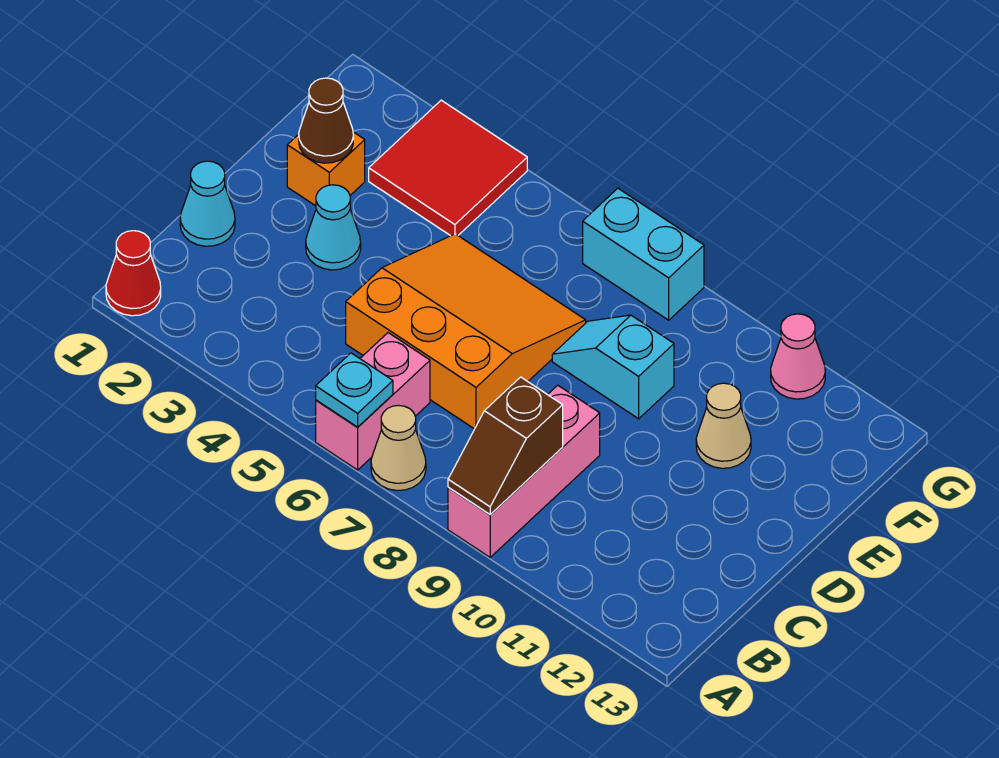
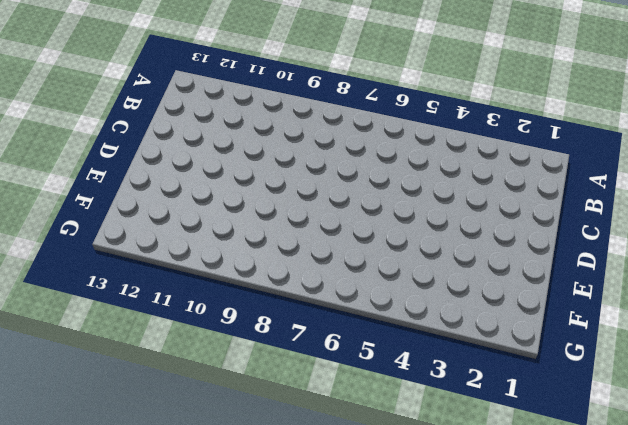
none -> red cone A1 level 1
none -> pink brick A6:B6 level 1
none -> tan cone A7 level 1

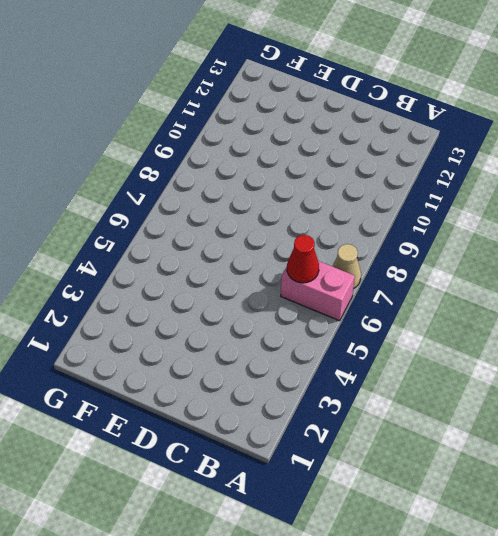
red cone B6 level 2 -> red cone A1 level 1
none -> pink brick A9:C9 level 1
none -> cyan cone C1 level 1
none -> orange slope C5:E7 level 1 top C

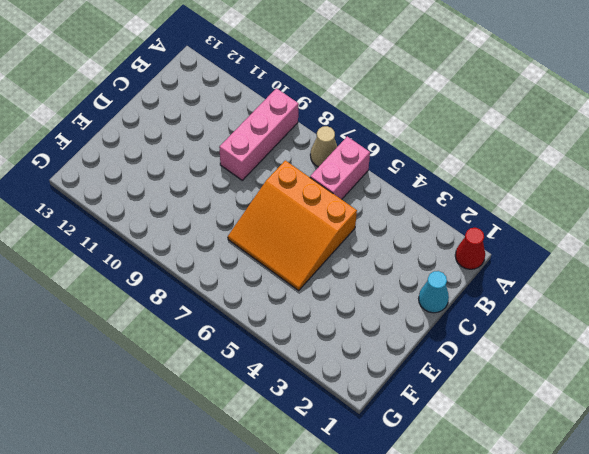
none -> cyan cone D3 level 1
none -> orange brick E2 level 1
none -> cyan slope E8:E9 level 1 top 9

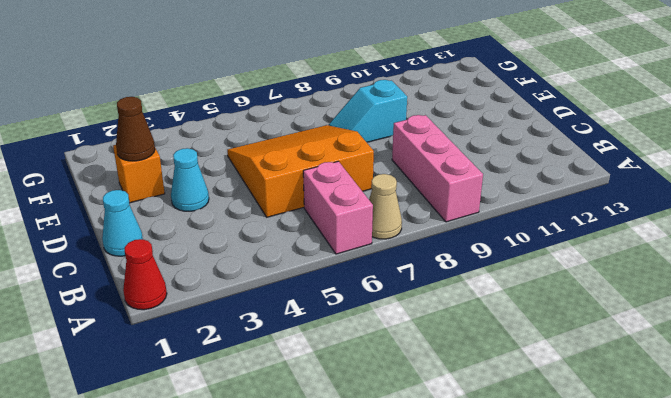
none -> tan cone E11 level 1
none -> red tile F3:G4 level 1
none -> cyan brick G7:G8 level 1

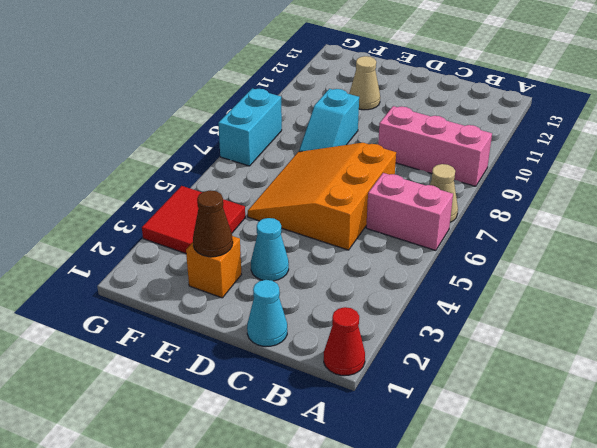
none -> pink cone G11 level 1
none -> cyan plate A6 level 2
none -> brown slope A9:B9 level 2 top B

